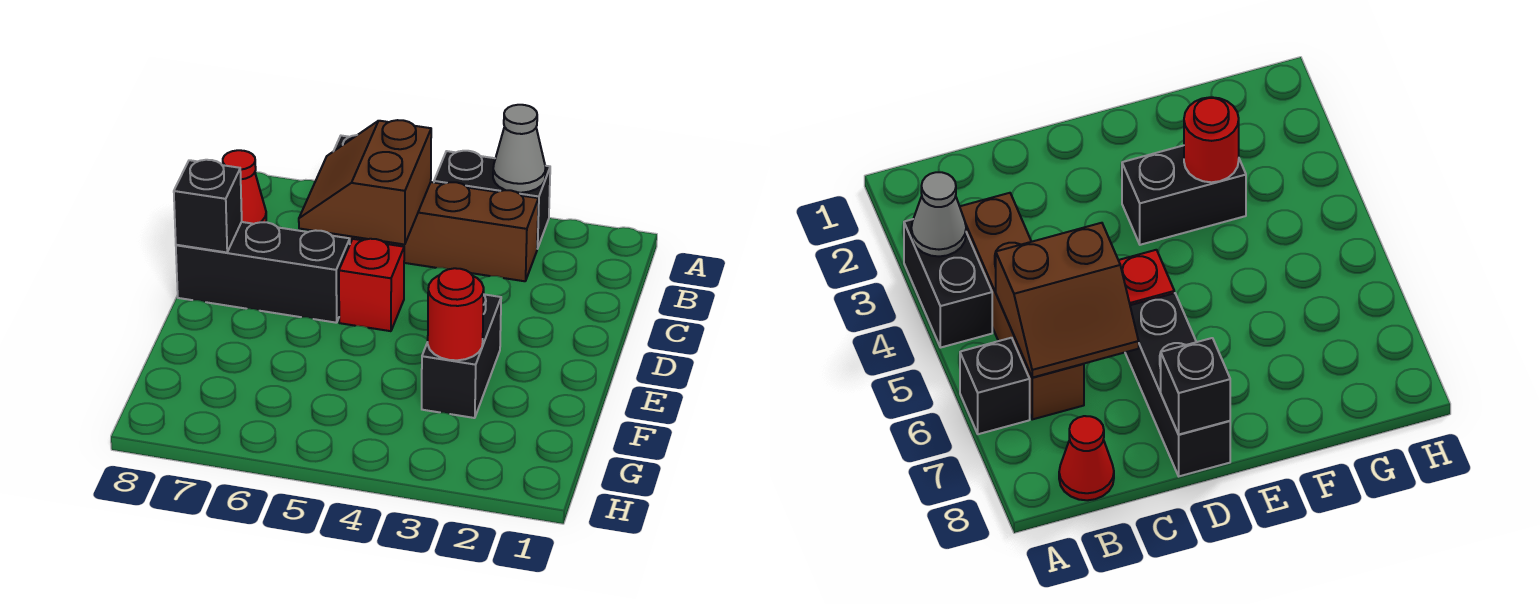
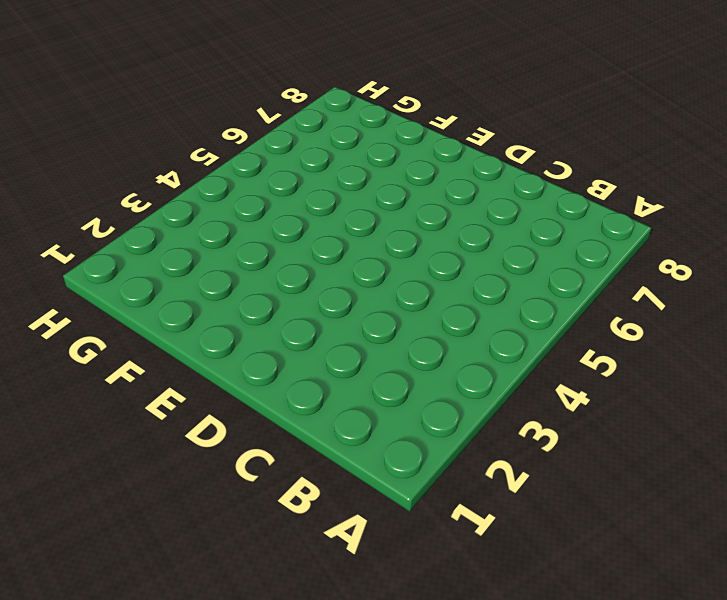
none -> black brick A3:A4 level 1
none -> black brick A6 level 1

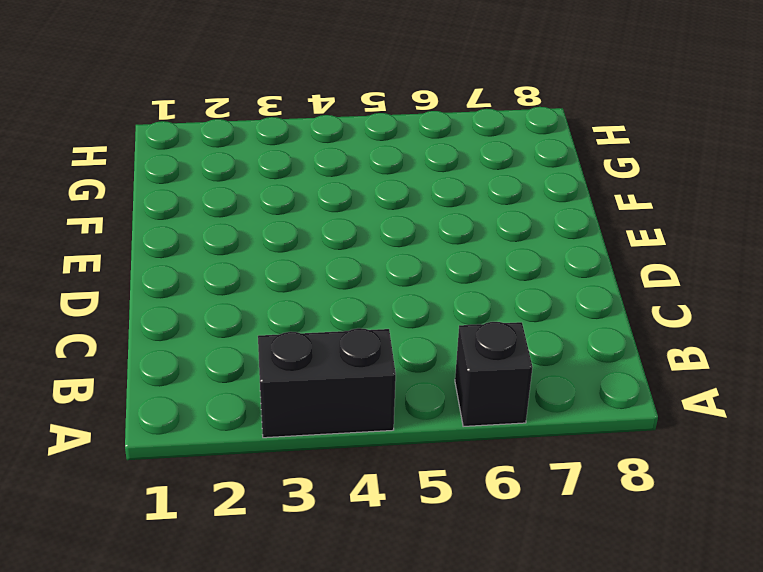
none -> brown brick B3:B6 level 1
none -> red cone B8 level 1

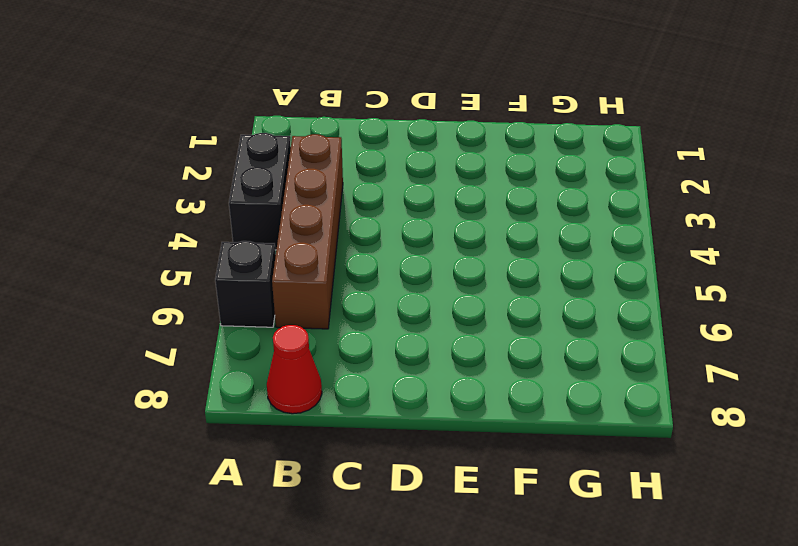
none -> red brick D5 level 1
none -> black brick D6:D8 level 1

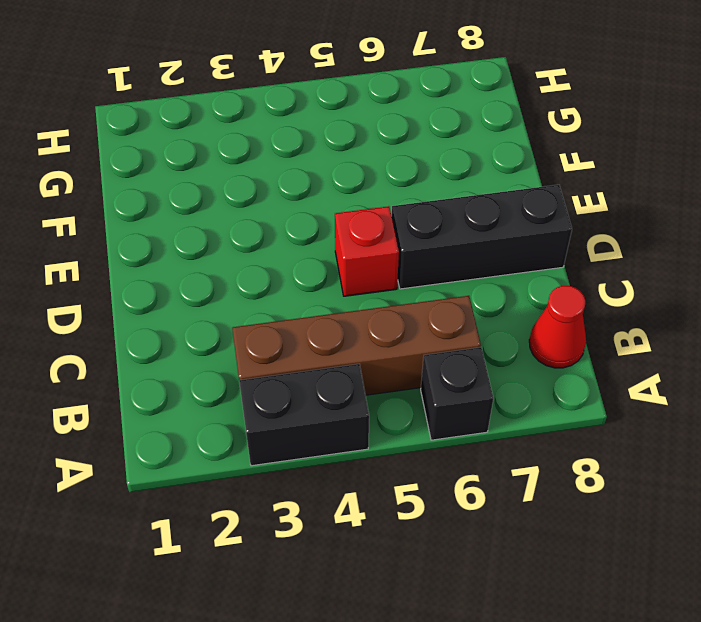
none -> black brick E3:F3 level 1
none -> grey cone A3 level 2

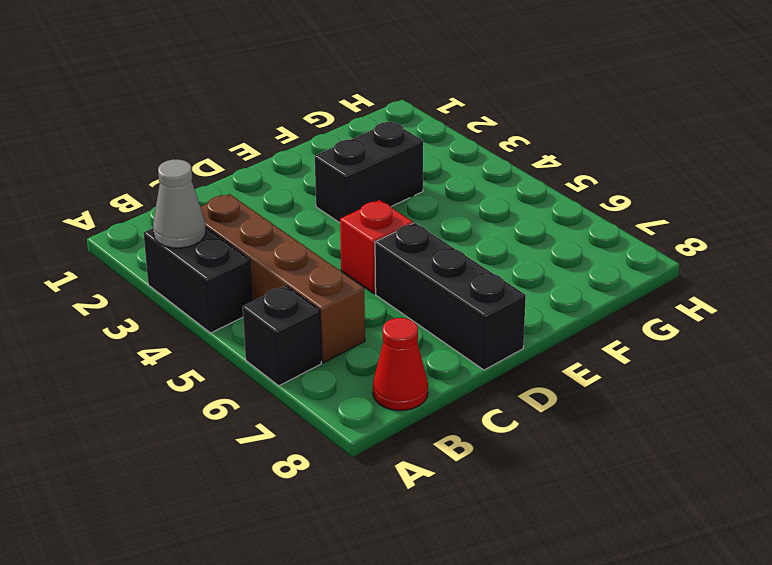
none -> brown slope B5:C6 level 2 top 5
none -> black brick D8 level 2

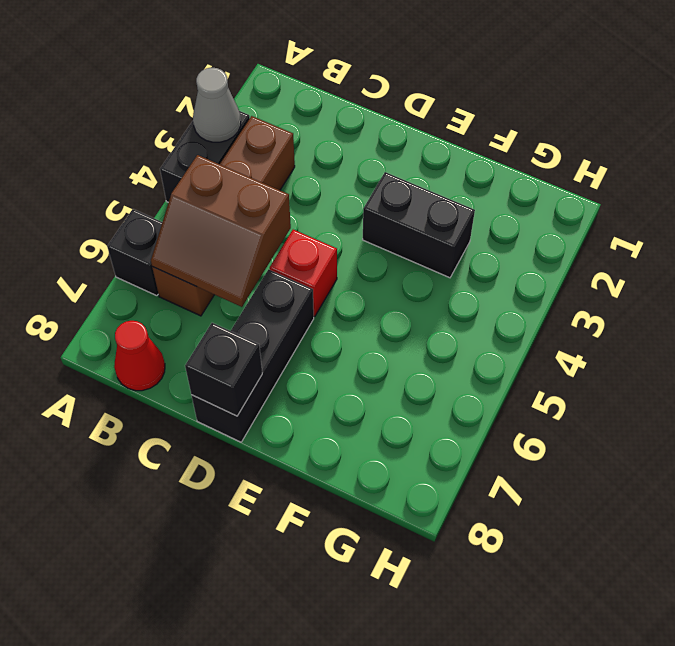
none -> red round brick F3 level 2

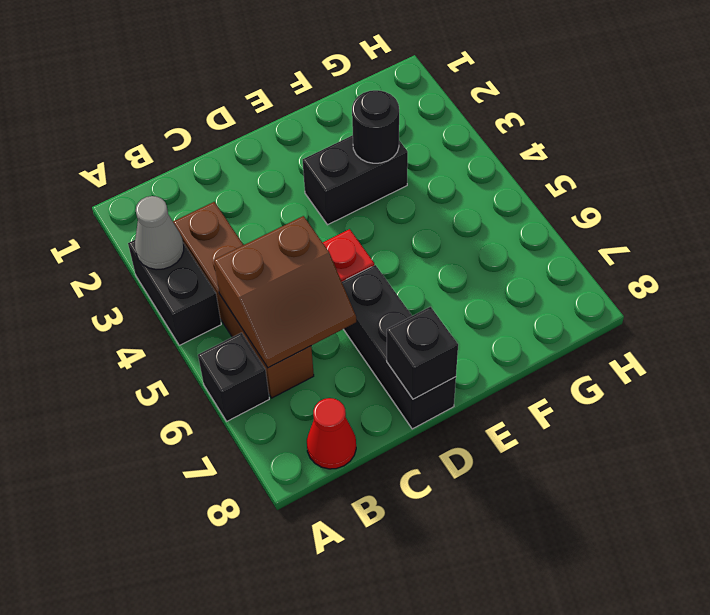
black round brick F3 level 2 -> red round brick F3 level 2

